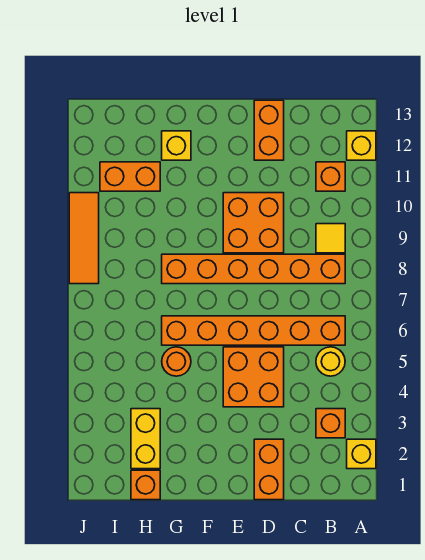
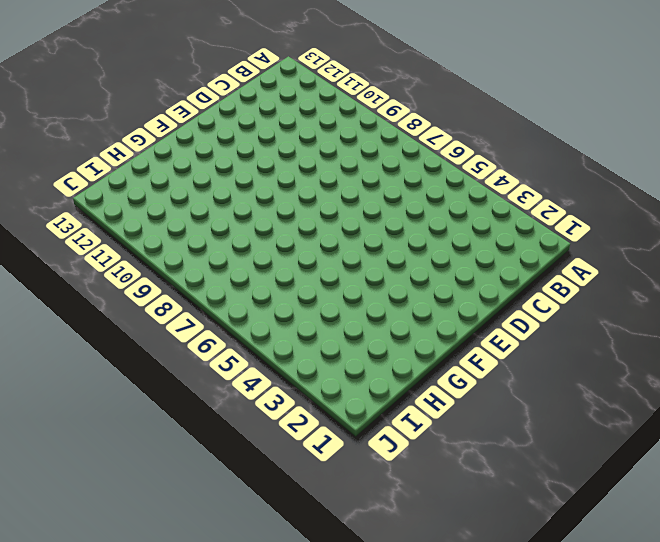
none -> yellow brick A2 level 1
none -> yellow brick A12 level 1
none -> orange brick B3 level 1

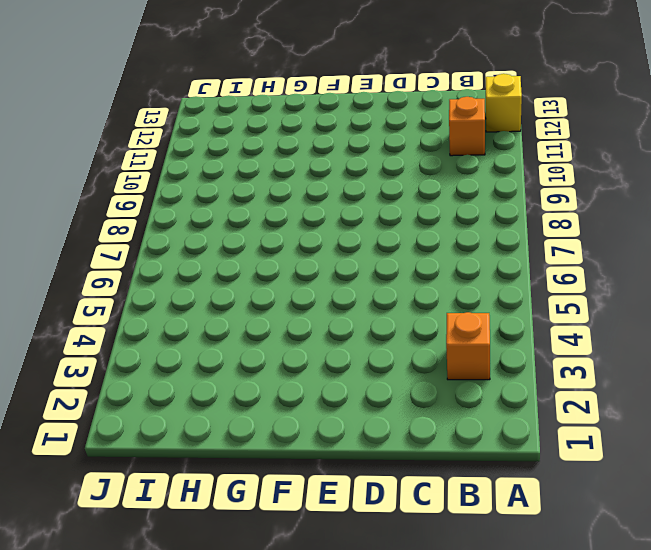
none -> yellow brick A2 level 1
none -> yellow round brick B5 level 1
none -> orange brick B6:G6 level 1

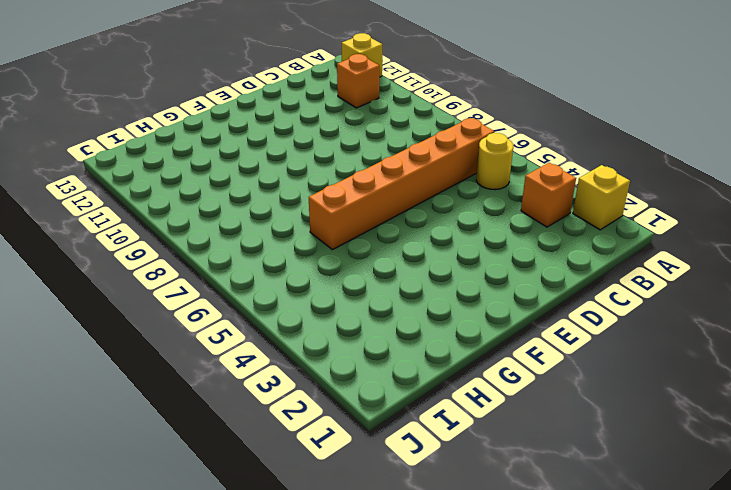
none -> orange brick B8:G8 level 1
none -> yellow tile B9 level 1
none -> orange brick D1:D2 level 1

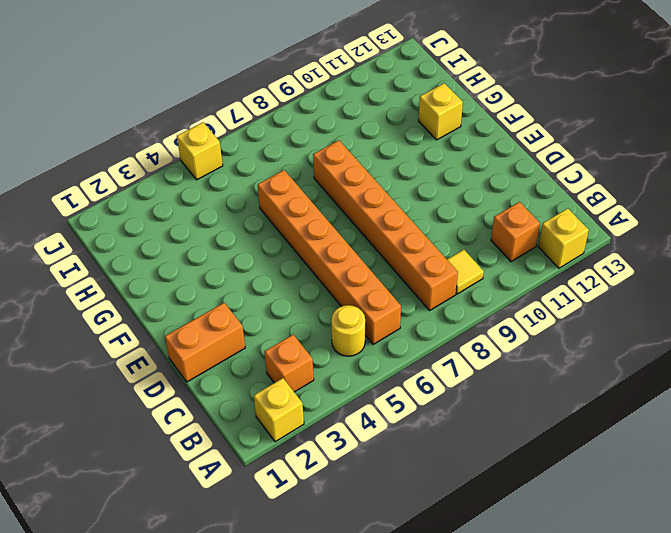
yellow brick J5 level 1 -> none
none -> orange brick D4:E5 level 1
none -> orange brick D9:E10 level 1
none -> orange brick D12:D13 level 1

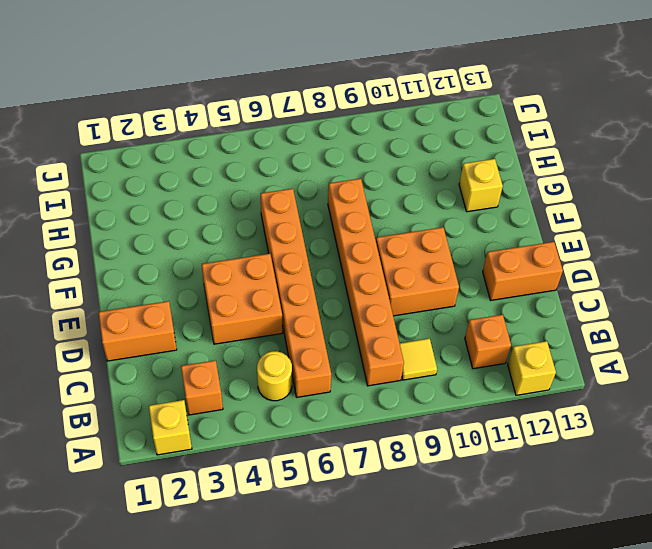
none -> orange round brick G5 level 1
none -> orange brick H1 level 1
none -> yellow brick H2:H3 level 1

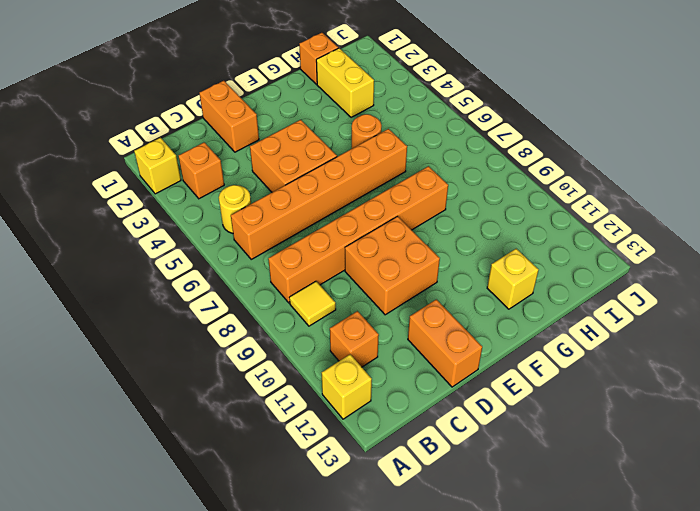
none -> orange brick H11:I11 level 1
none -> orange tile J8:J10 level 1

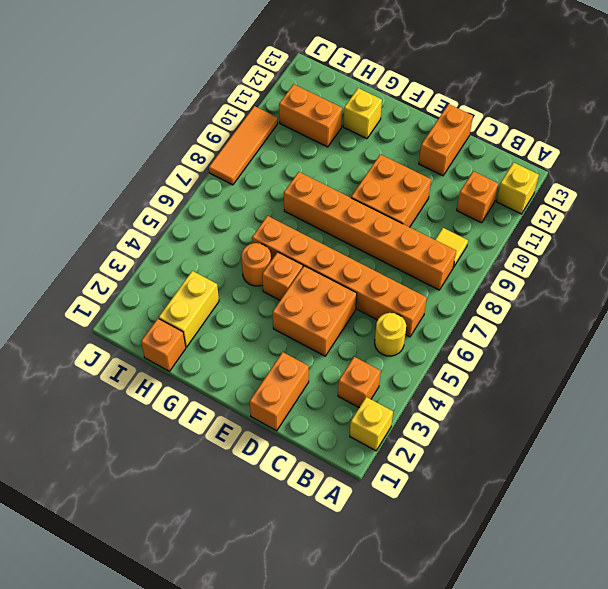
orange brick F5 level 1 -> none

